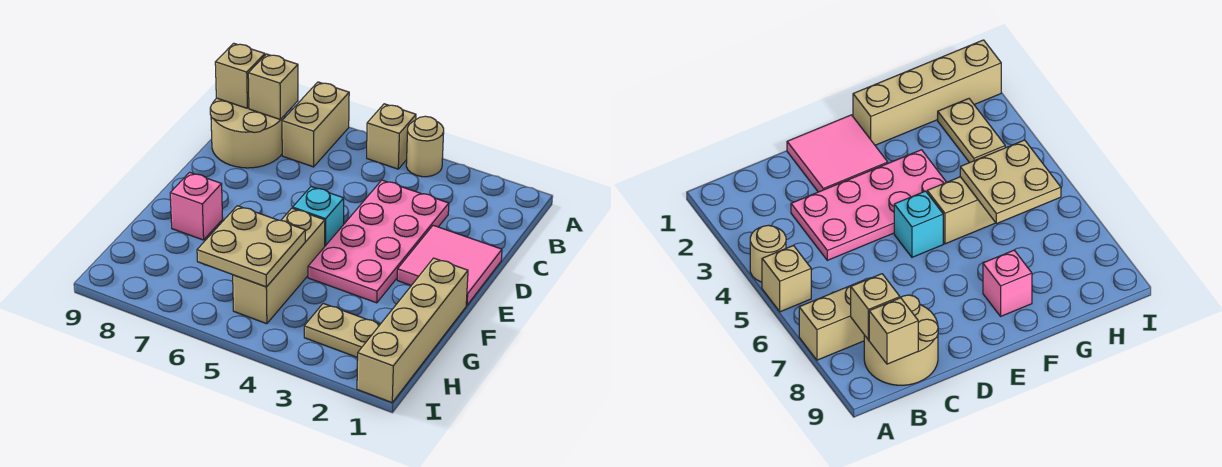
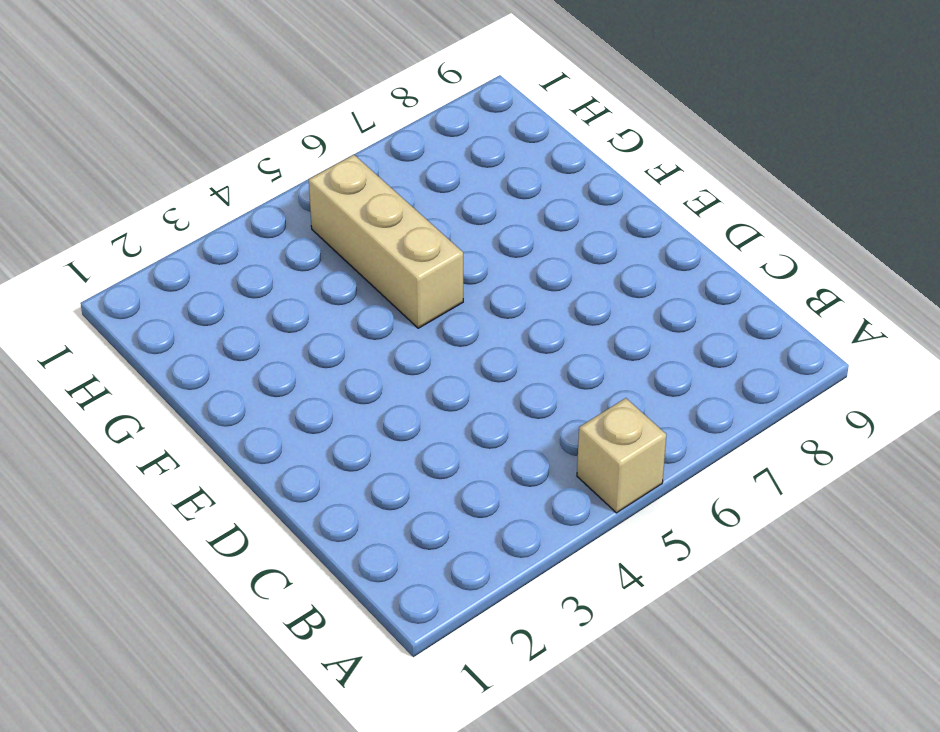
none -> tan round brick A4 level 1
none -> tan brick A7:B7 level 1
none -> tan round brick B8:C9 level 1

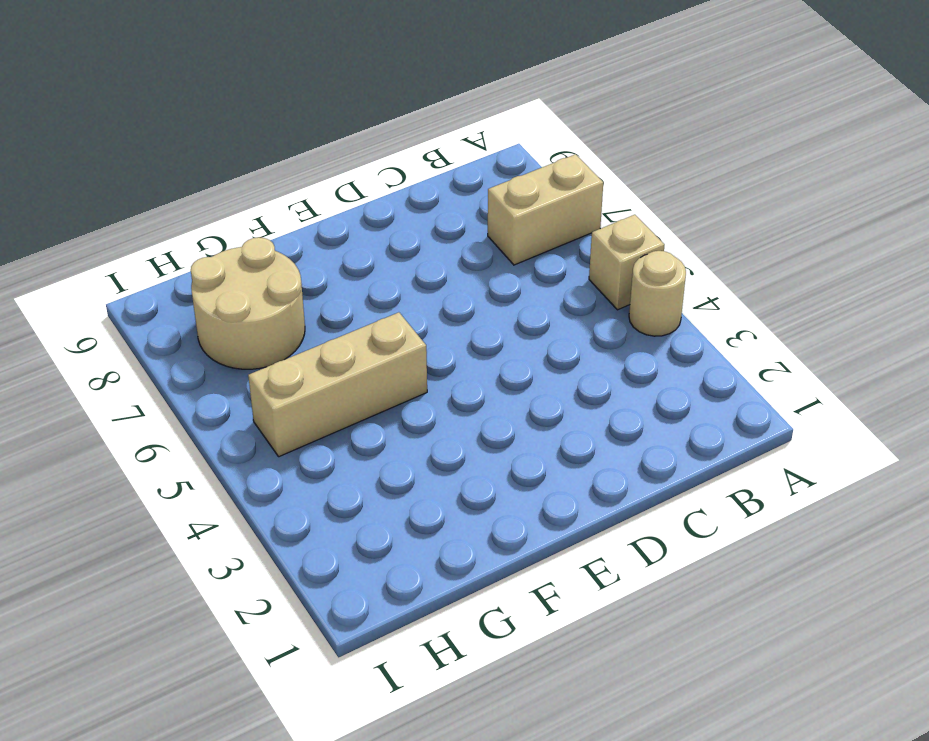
tan round brick G7:H8 level 1 -> tan round brick B8:C9 level 1
none -> pink plate C3:F4 level 1
none -> pink tile D1:E2 level 1
none -> cyan brick E5 level 1

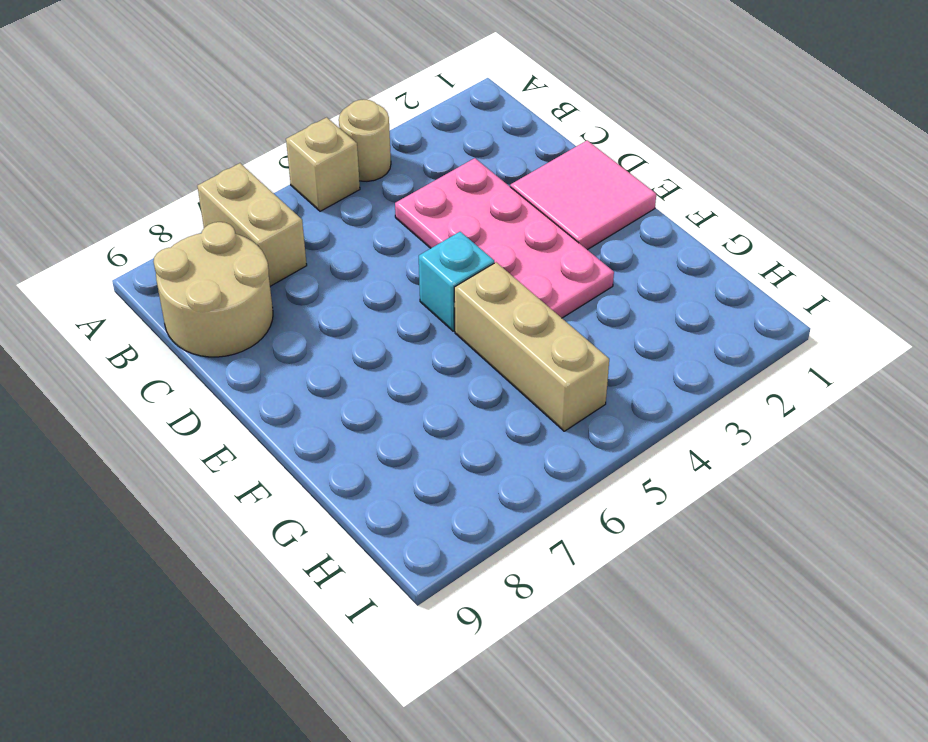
none -> tan brick F1:I1 level 1
none -> pink brick F8 level 1
none -> tan plate H2:H3 level 1

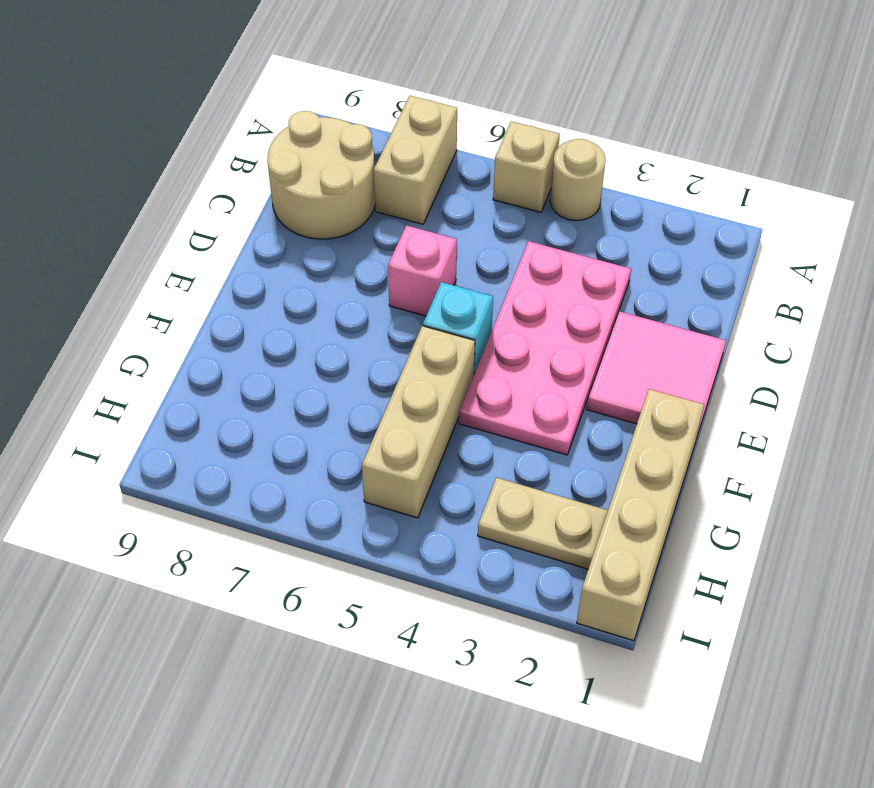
pink brick D6 level 1 -> pink brick F8 level 1
none -> tan brick B8 level 2
none -> tan brick B9 level 2
none -> tan plate G5:H6 level 2

